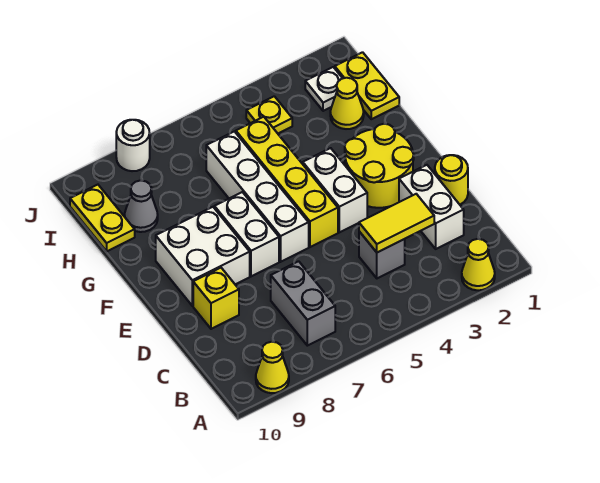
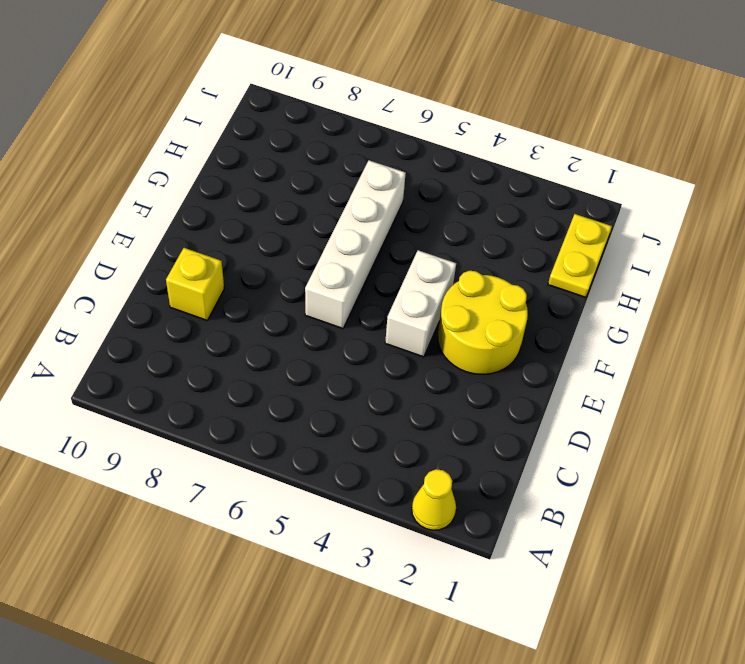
none -> yellow cone A9 level 1
none -> grey brick B7:C7 level 1
none -> white brick C2:D2 level 1

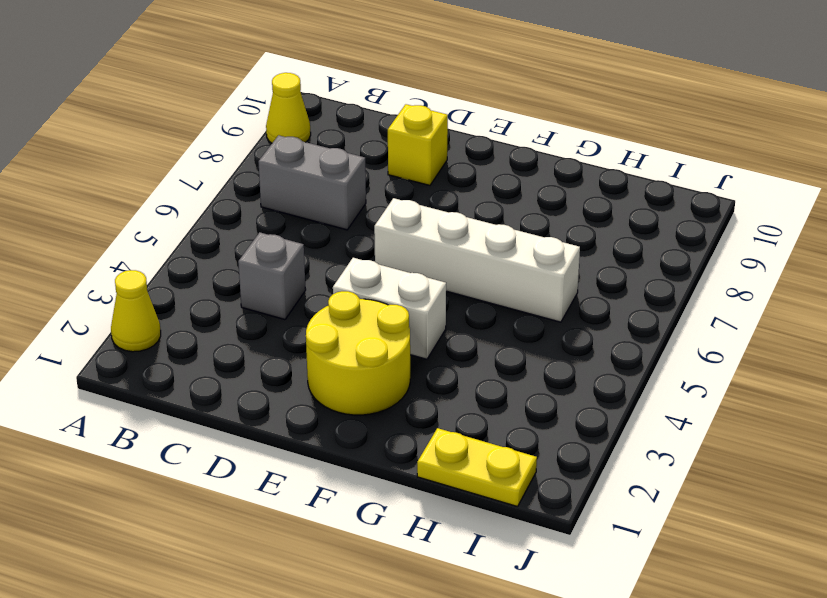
none -> white brick C2:D2 level 1
none -> yellow round brick D1 level 1
none -> yellow brick E5:H5 level 1

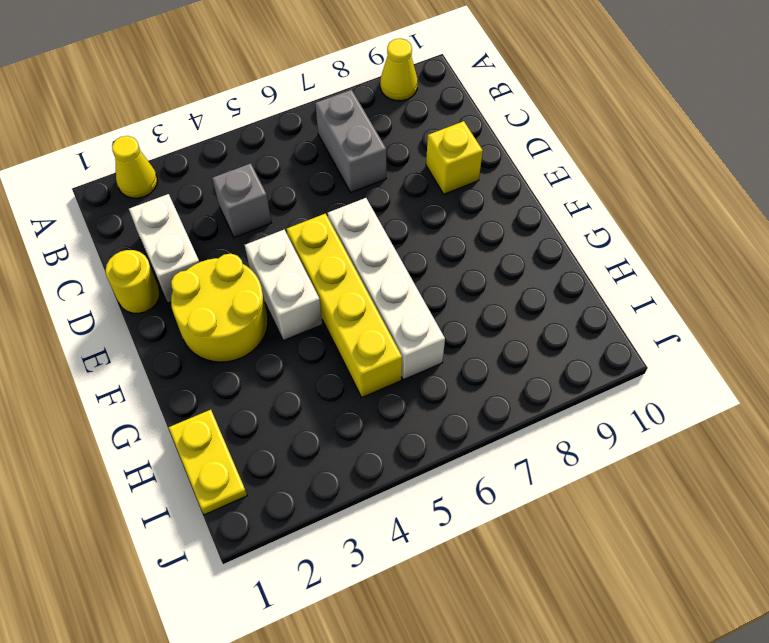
none -> white brick E7:F7 level 1
none -> white brick E8:F9 level 1
none -> yellow cone H2 level 1

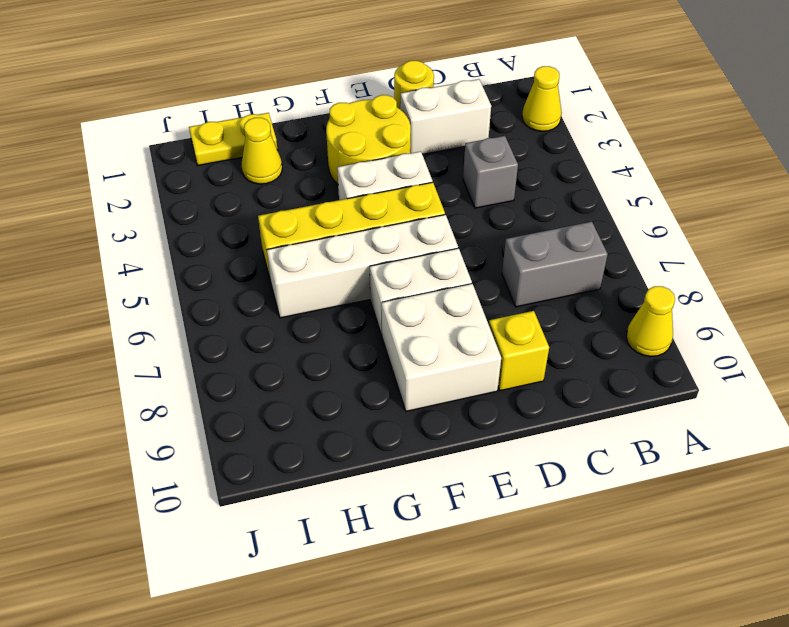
none -> grey cone H9 level 1
none -> yellow plate H10:I10 level 1
none -> white plate I2 level 1

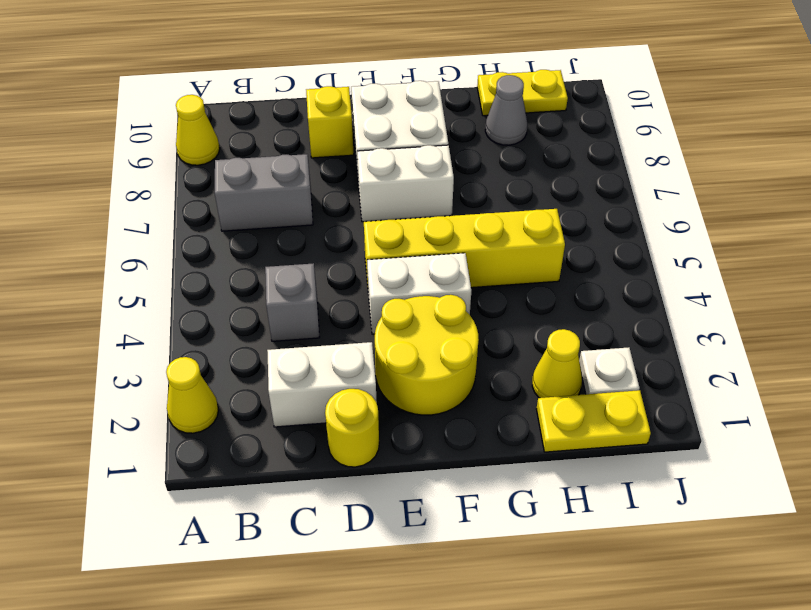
none -> white brick E6:H6 level 1
none -> yellow plate I4 level 1
none -> white round brick J8 level 1

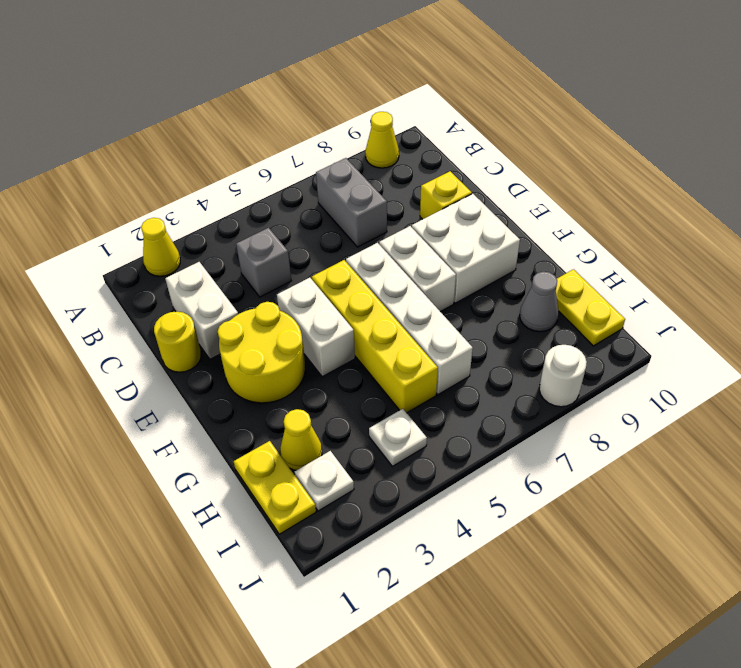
white plate I4 level 1 -> yellow plate I4 level 1
none -> yellow tile C3:C4 level 2

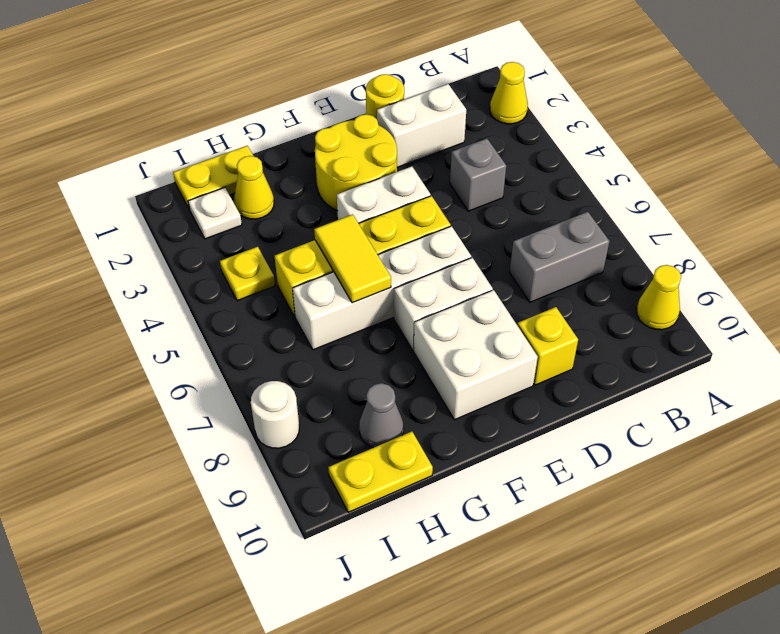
yellow tile G5:G6 level 2 -> yellow tile C3:C4 level 2

